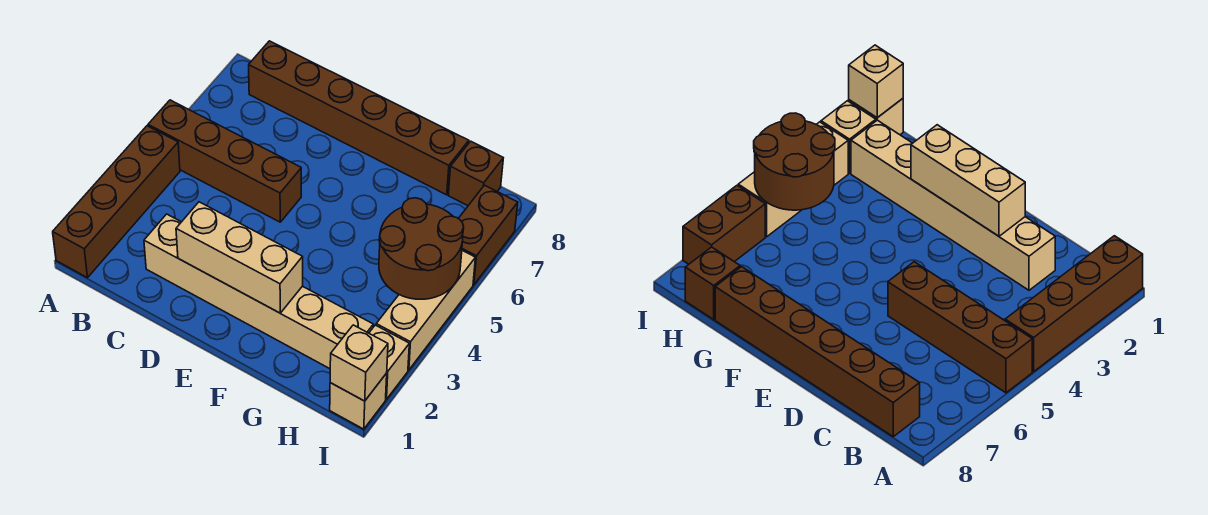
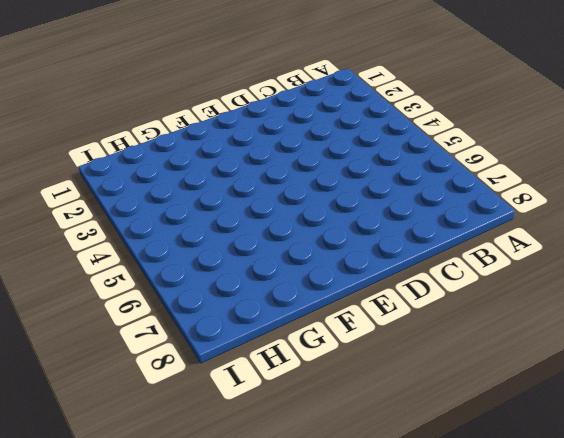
none -> brown brick A1:A4 level 1
none -> brown brick A5:D5 level 1
none -> brown brick B8:G8 level 1

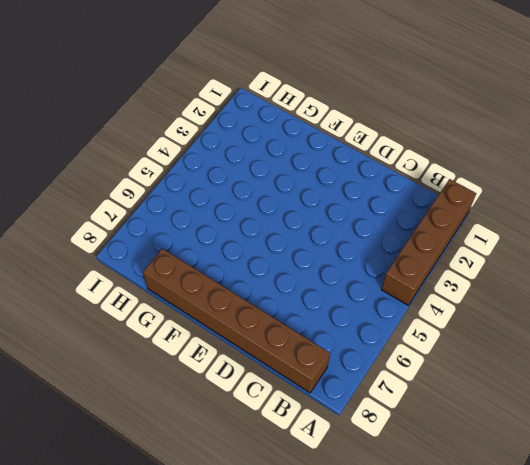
none -> brown brick A5:D5 level 1
none -> tan brick C2:H2 level 1
none -> brown brick H8 level 1

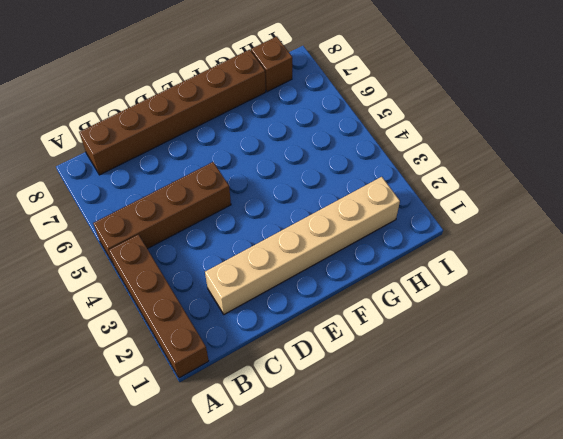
none -> tan brick I1 level 1
none -> tan brick I2 level 1
none -> tan brick I3:I5 level 1

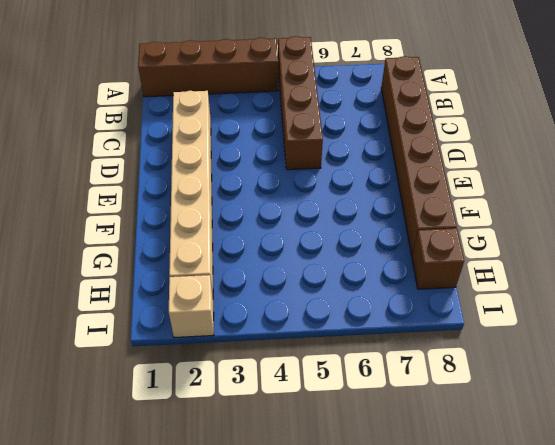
none -> tan brick I1 level 1
none -> tan brick I3:I5 level 1
none -> brown brick I6:I7 level 1

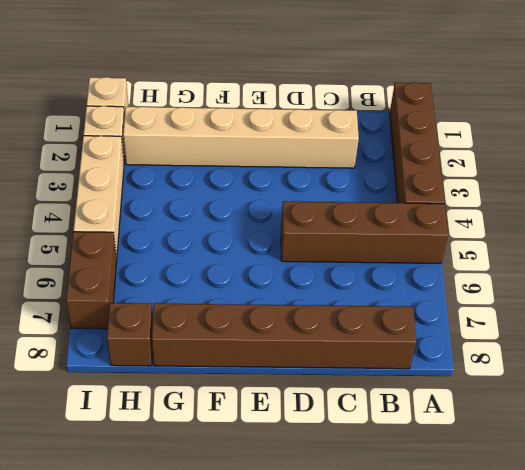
none -> tan brick D2:F2 level 2
none -> brown round brick H4:I5 level 2
none -> tan brick I1 level 2

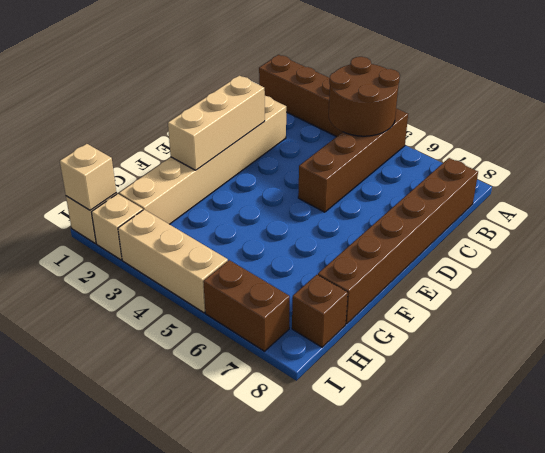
brown round brick A4:B5 level 2 -> brown round brick H4:I5 level 2

